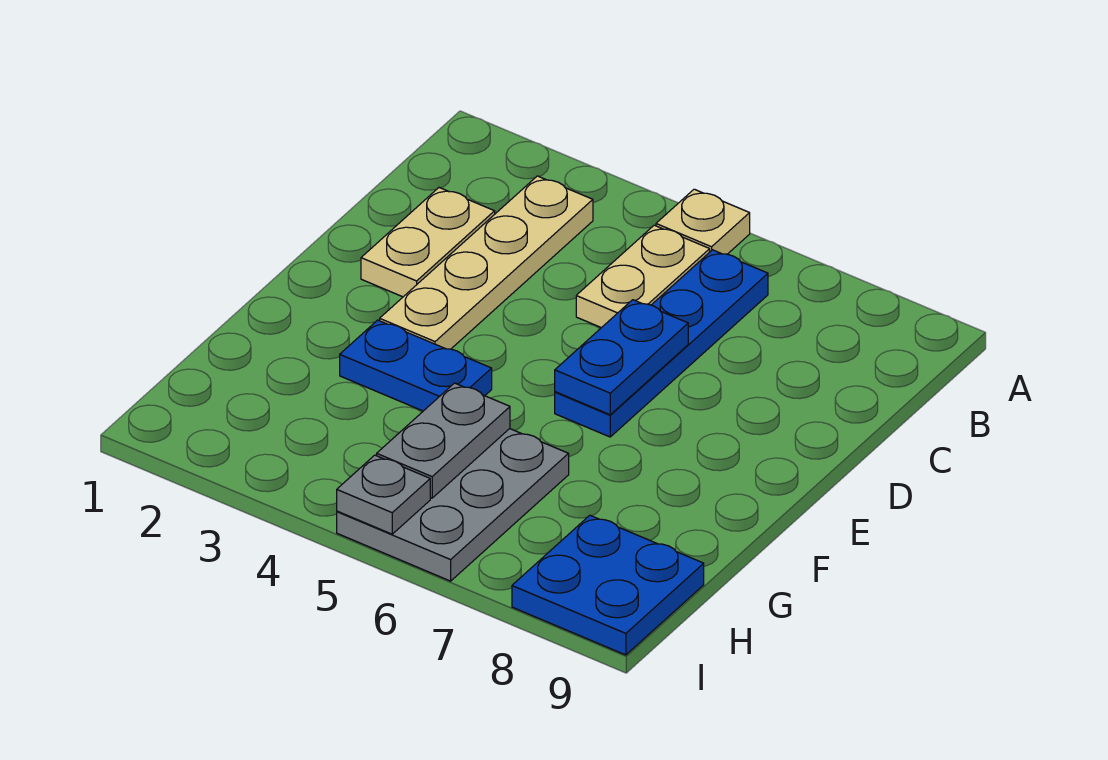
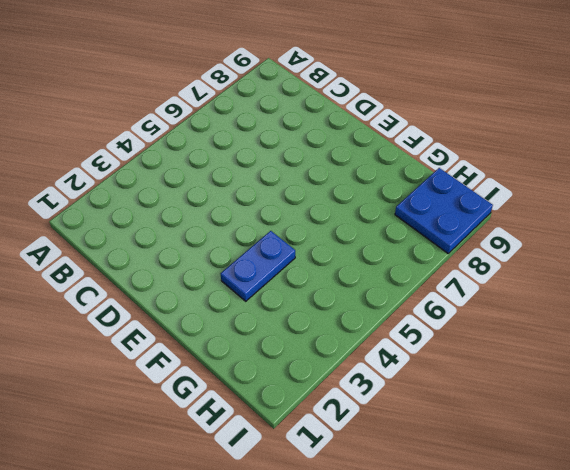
none -> tan plate A5 level 1
none -> tan plate B3:E3 level 1

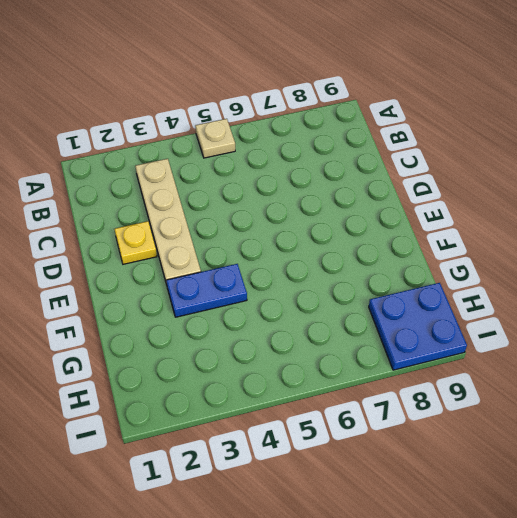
yellow plate D2 level 1 -> tan plate C2:D2 level 1
none -> tan plate B5:C5 level 1
none -> blue plate B6:E6 level 1

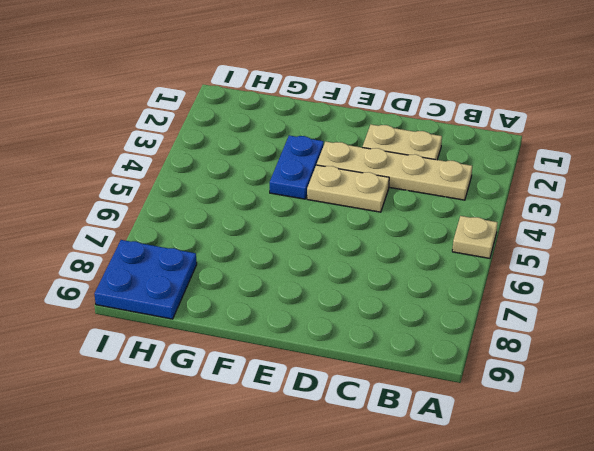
tan plate D4:E4 level 1 -> tan plate B5:C5 level 1
none -> blue plate B6:E6 level 1
none -> grey plate G5:I6 level 1

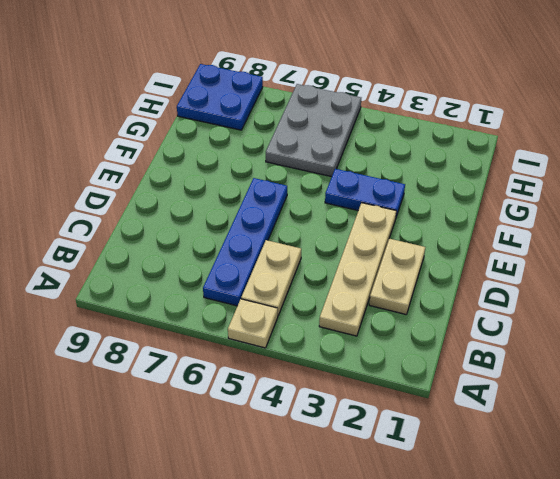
none -> blue plate D6:E6 level 2
none -> grey plate G5:H5 level 2

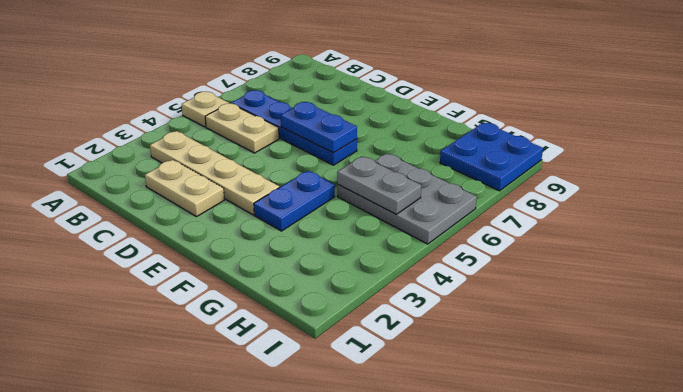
none -> grey plate I5 level 2

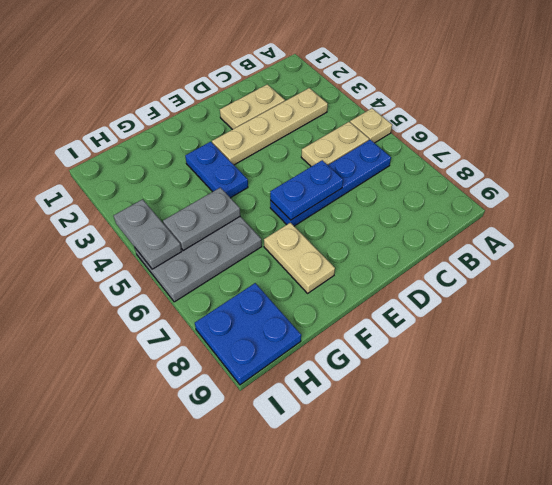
tan plate F7:F8 level 1 -> none
grey plate I4:I5 level 2 -> grey plate I5 level 2

